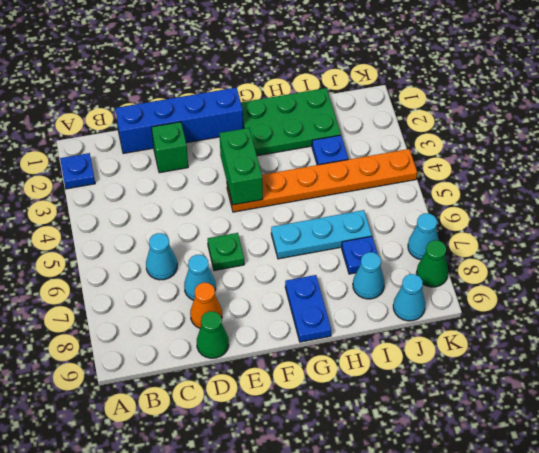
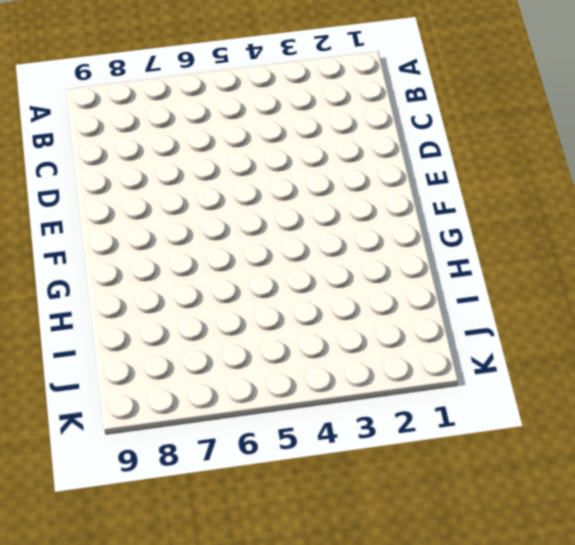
none -> blue plate A2 level 1
none -> blue brick C1:F1 level 1
none -> cyan cone C6 level 1

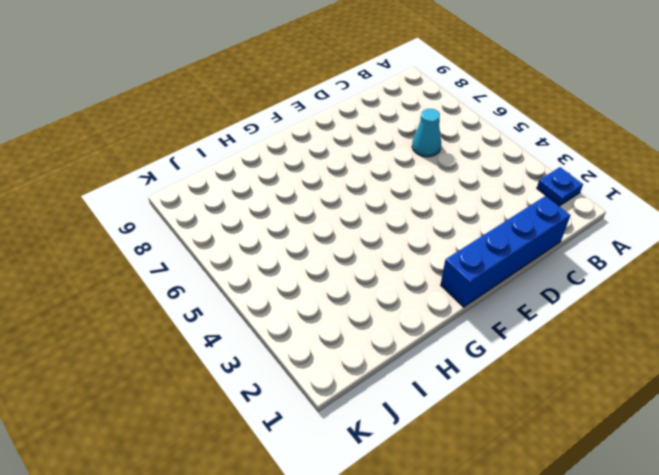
none -> green brick D2 level 1
none -> cyan cone D7 level 1
none -> orange cone D8 level 1

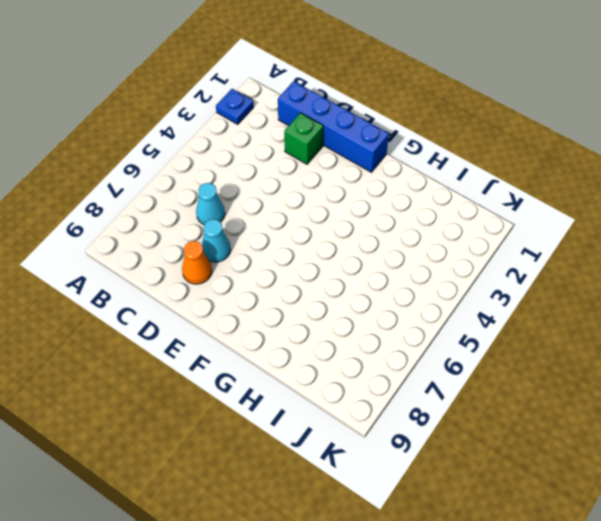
none -> green cone D9 level 1
none -> green plate E6 level 1
none -> orange plate F4:K4 level 1

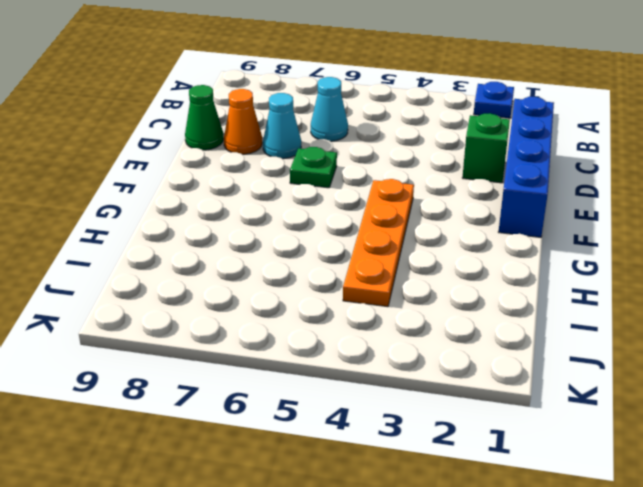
orange plate F4:I4 level 1 -> orange plate F4:K4 level 1
none -> green plate G1:I2 level 1
none -> cyan plate G6:I6 level 1
none -> blue plate G8:G9 level 1

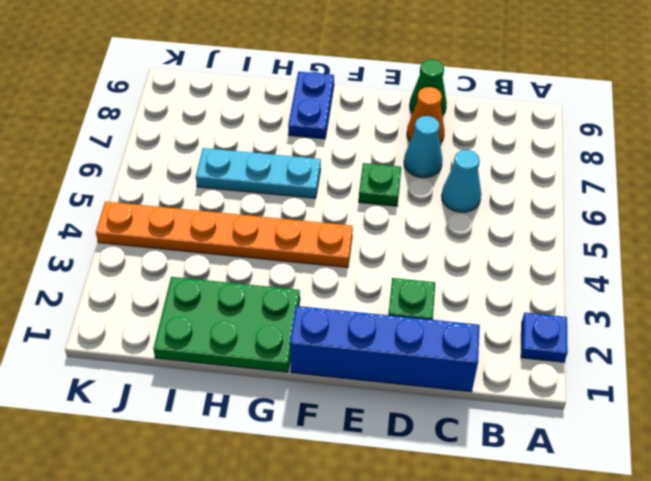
none -> blue plate I3 level 1
none -> blue plate I7 level 1
none -> cyan cone I8 level 1

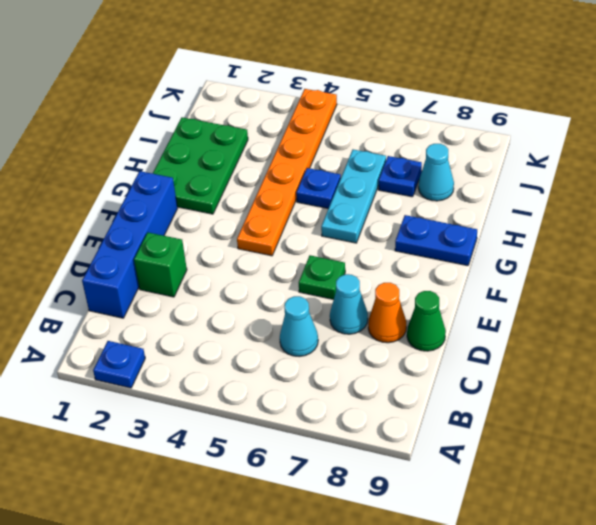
blue plate H5 level 1 -> blue plate I3 level 1
none -> cyan cone J9 level 1
none -> cyan cone K7 level 1
none -> green cone K8 level 1

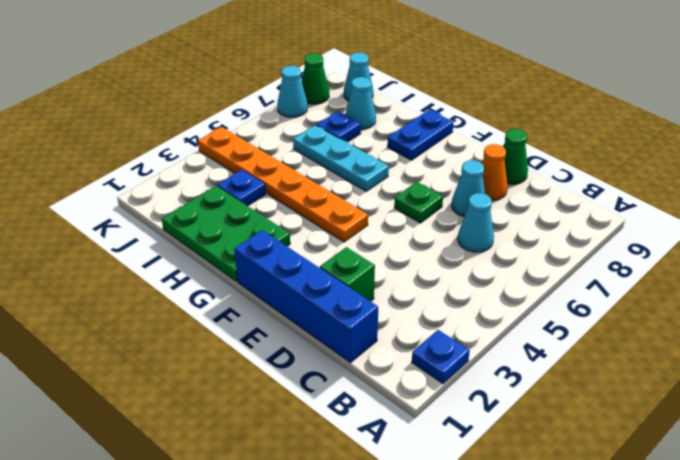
none -> green brick F3:F4 level 2

